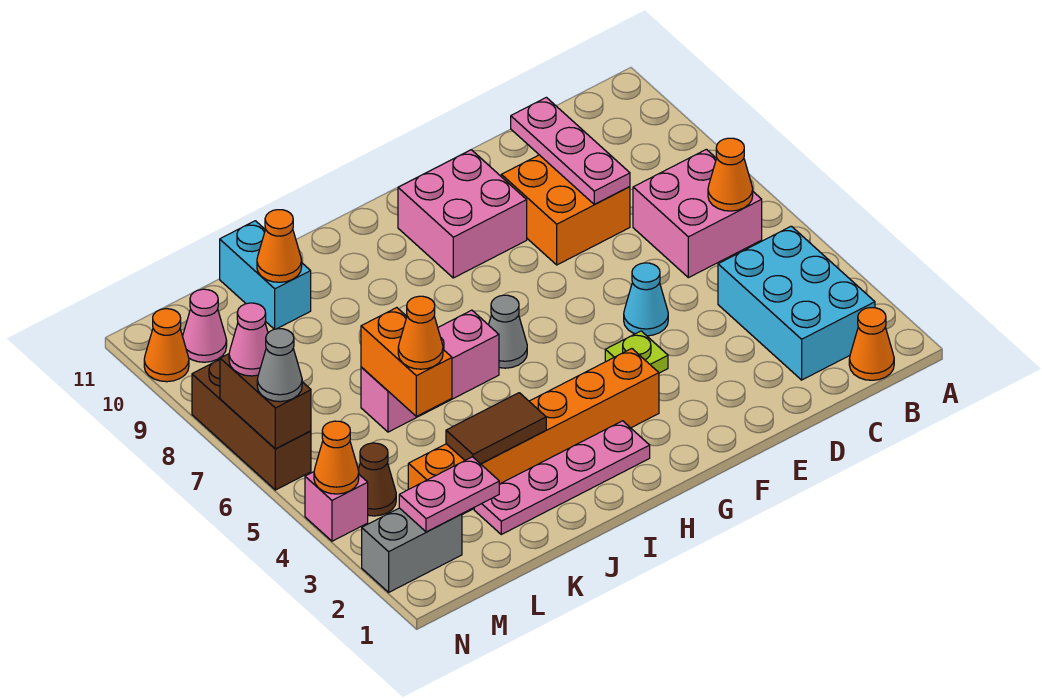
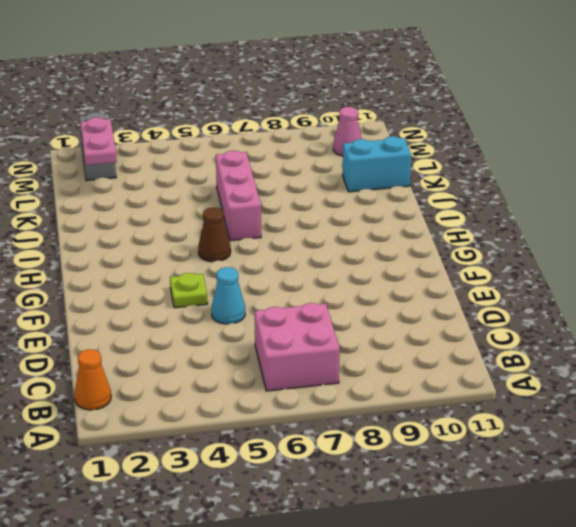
brown cone H5 level 1 -> brown cone M4 level 1
none -> cyan brick B2:C4 level 1
none -> orange brick D8:E9 level 1
none -> pink brick F9:G10 level 1

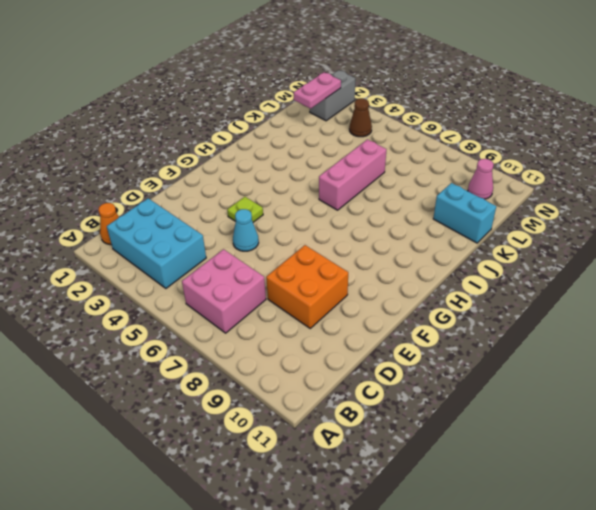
none -> pink brick F9:G10 level 1
none -> orange brick G3:L3 level 1
none -> pink plate H2:K2 level 1

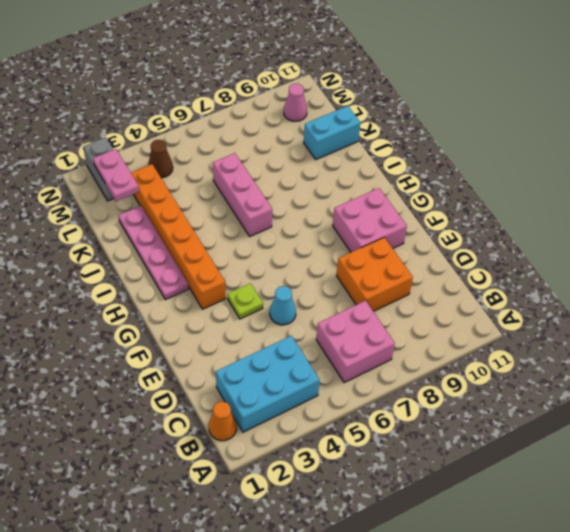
none -> grey cone H6 level 1
none -> pink brick N4 level 1
none -> brown brick N6:N8 level 1

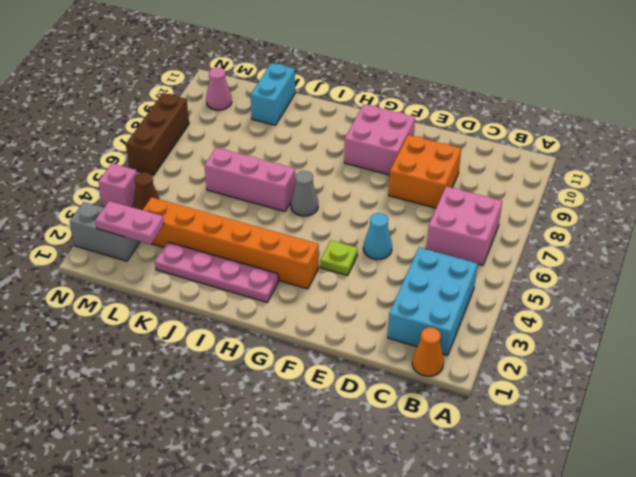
none -> orange cone N10 level 1
none -> orange cone B6 level 2
none -> pink plate D8:D10 level 2

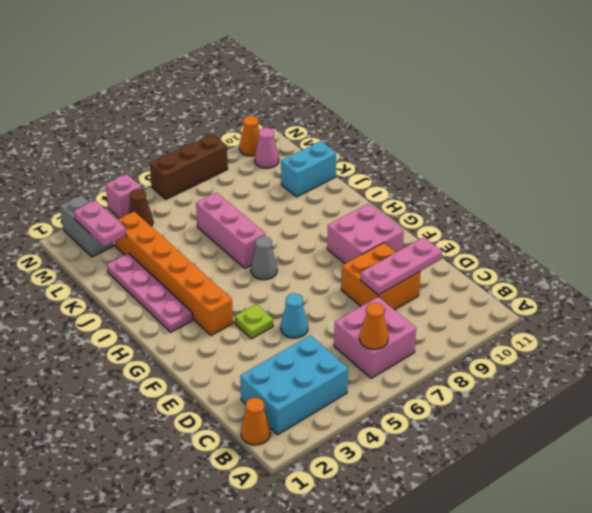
none -> brown tile J3:K3 level 2
none -> orange brick K5:K6 level 2
none -> orange cone K10 level 2

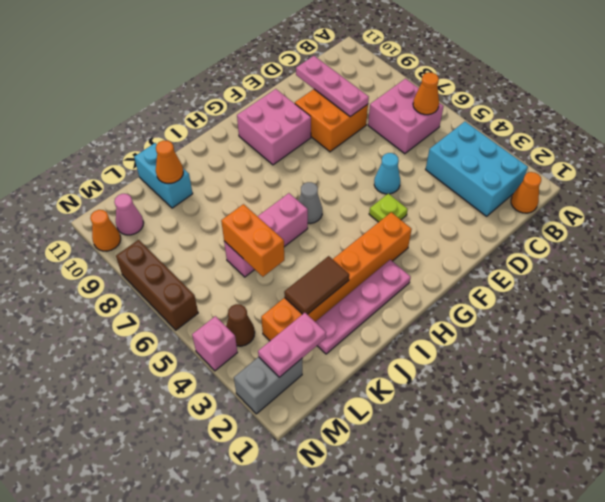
none -> orange cone N4 level 2
none -> brown brick N6:N7 level 2
none -> orange cone K5 level 3

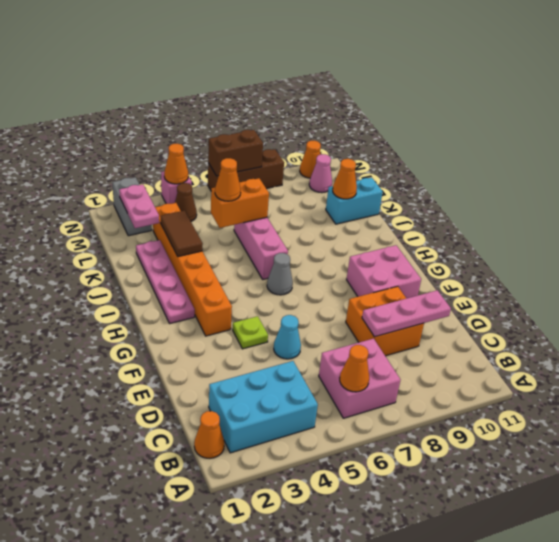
none -> grey cone N6 level 3
none -> pink cone N7 level 3

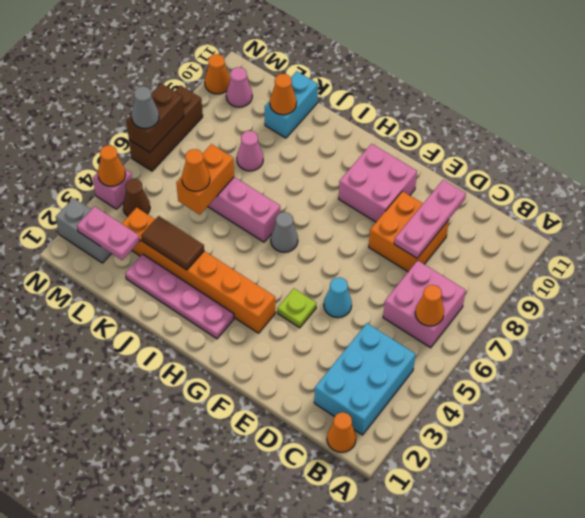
pink cone K8 level 1 -> pink cone N7 level 3

